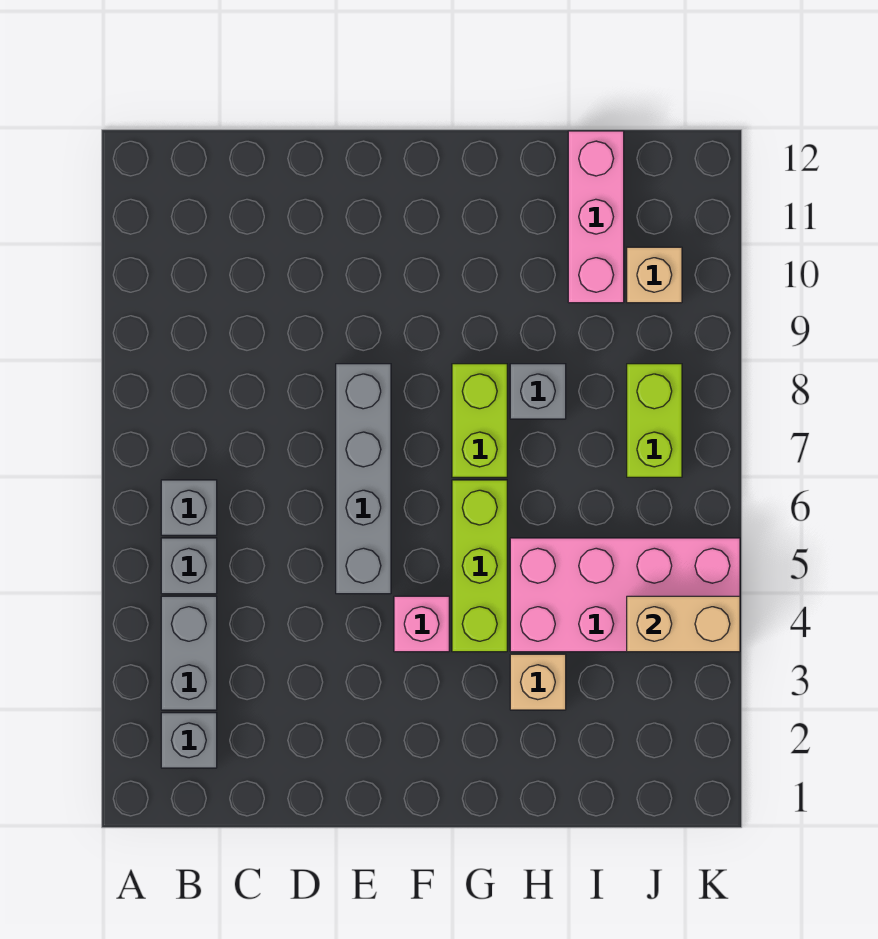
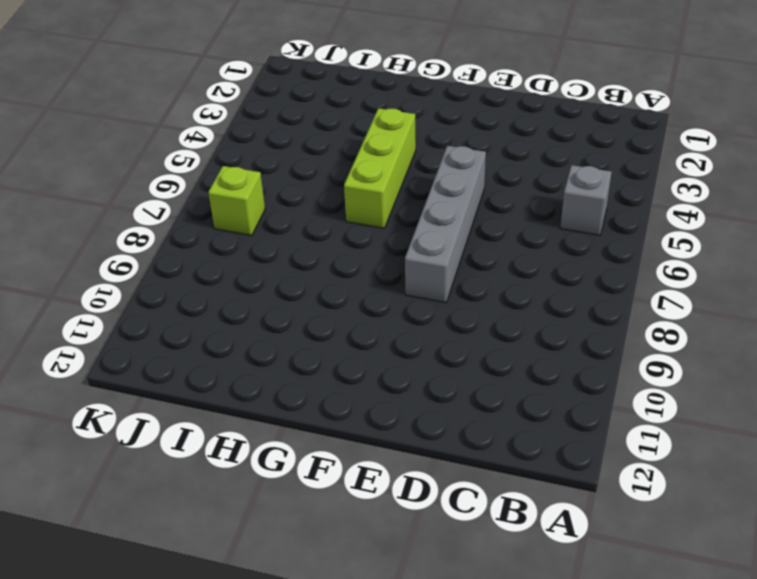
lime brick J7 level 1 -> lime brick J7:J8 level 1
none -> grey brick B2 level 1
none -> grey brick B3:B4 level 1
none -> grey brick B6 level 1

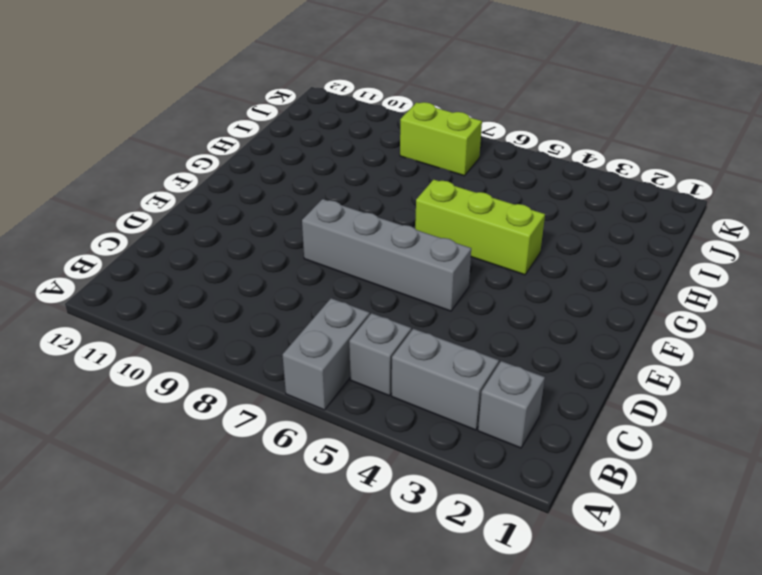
grey brick A6:B6 level 1 -> grey brick B6 level 1
none -> pink brick F4 level 1
none -> lime brick G7:G8 level 1
none -> tan brick H3 level 1

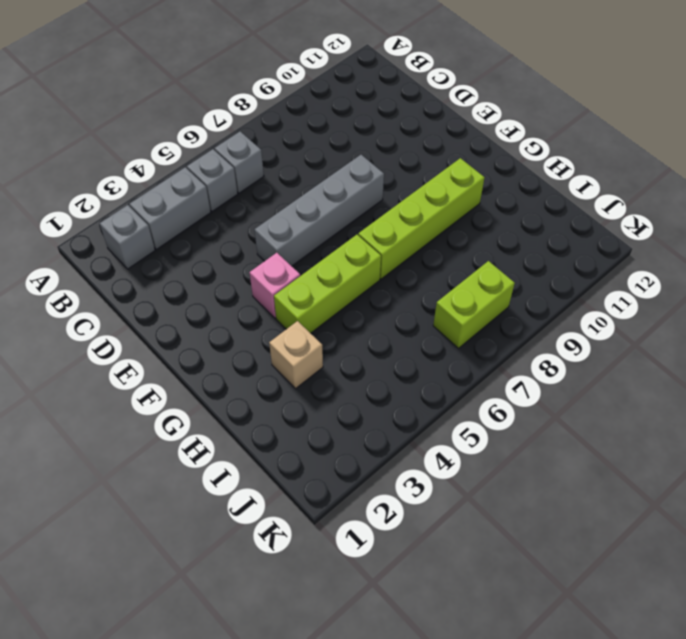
lime brick G7:G10 level 1 -> lime brick G7:G8 level 1
none -> pink brick H4:K5 level 1
none -> grey brick H8 level 1
none -> pink brick I10:I12 level 1

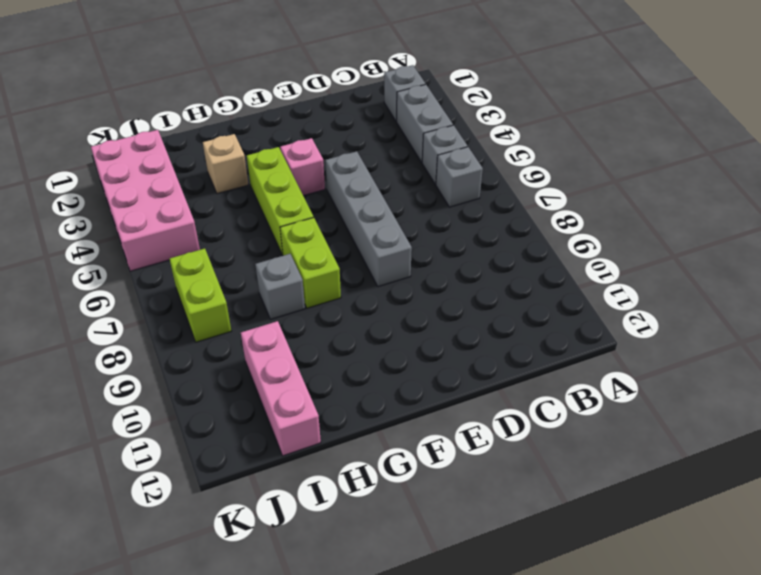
pink brick J2:K5 level 1 -> pink brick H4:K5 level 1
none -> tan brick J10 level 1
none -> tan brick J4:K4 level 2

